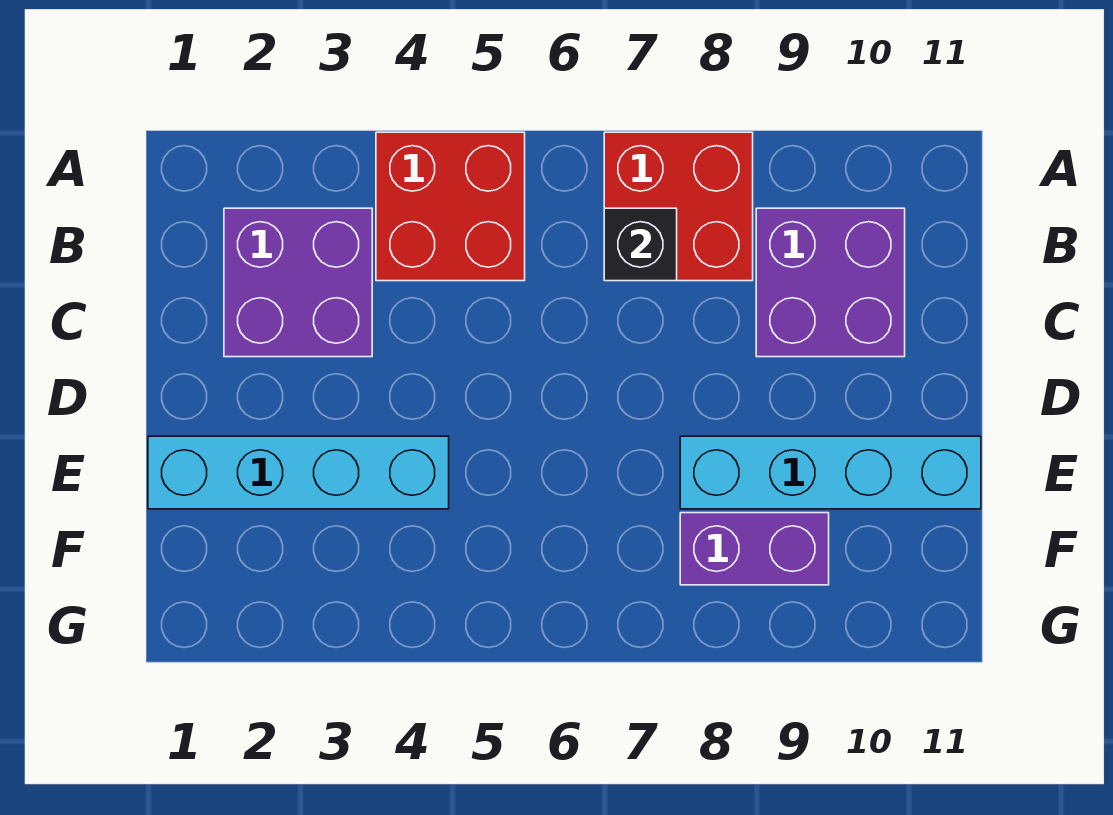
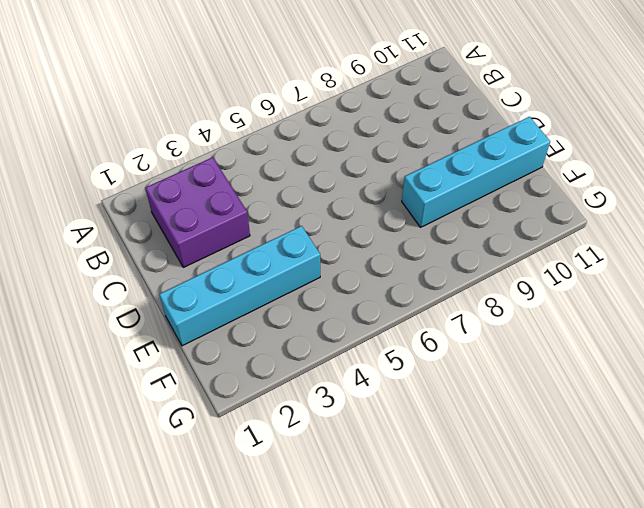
none -> red brick A4:B5 level 1
none -> red brick A7:B8 level 1

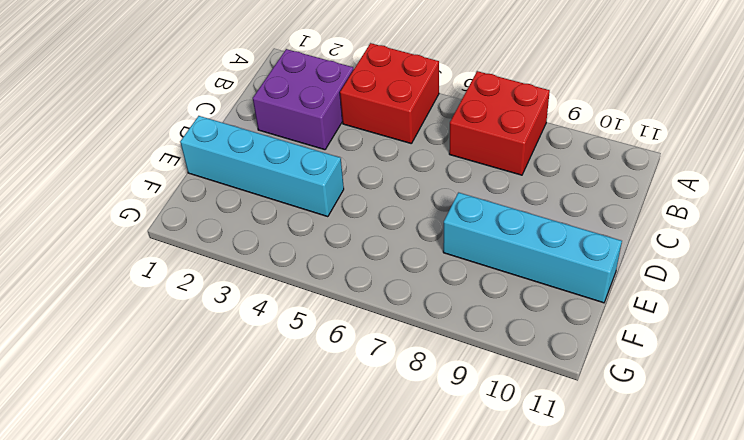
none -> purple brick B9:C10 level 1
none -> purple brick F8:F9 level 1

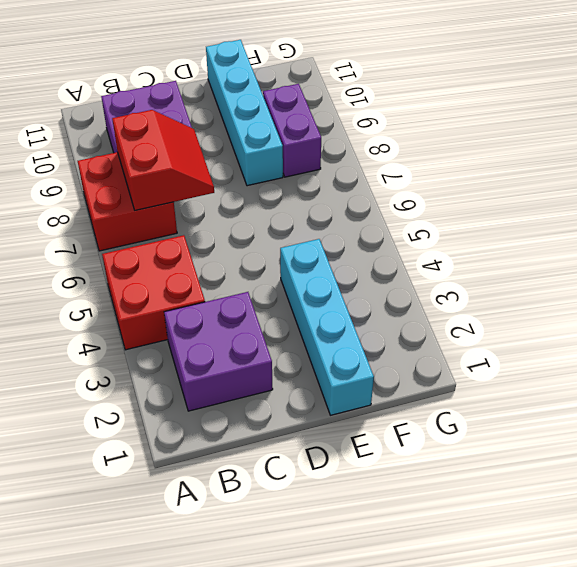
red slope B7:C8 level 2 top B -> black brick B7 level 2

